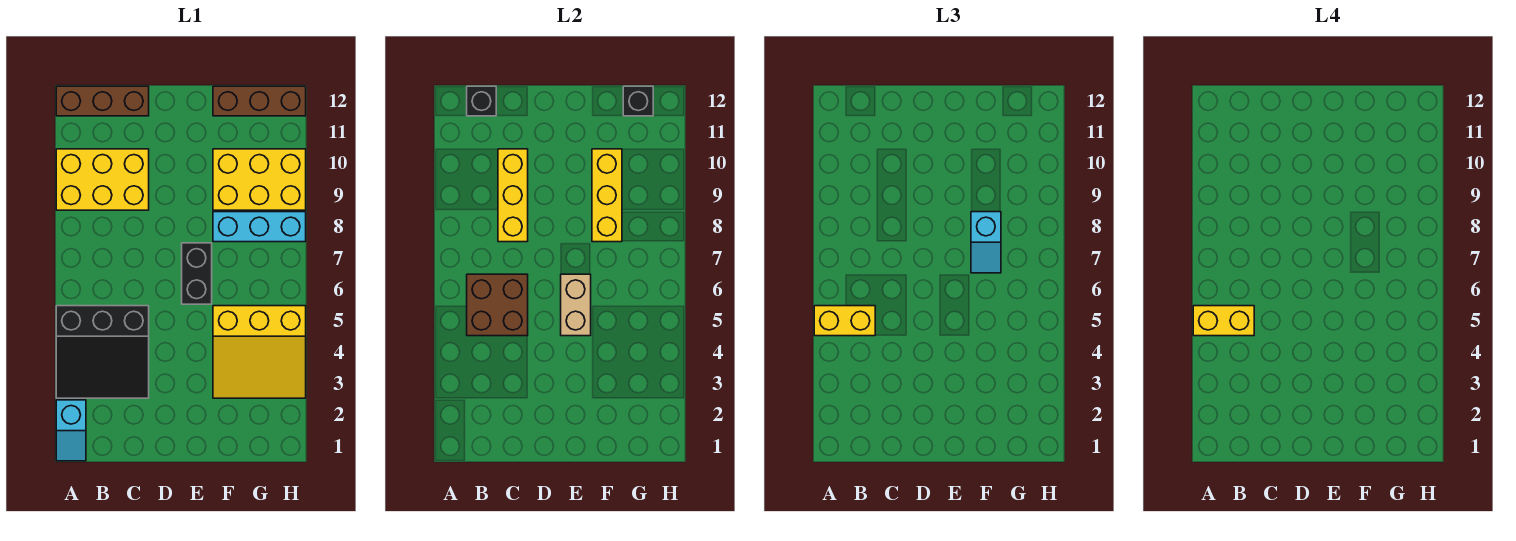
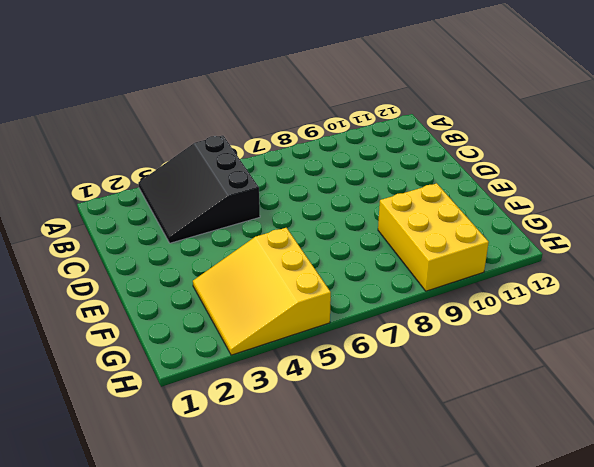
none -> cyan slope A1:A2 level 1 top 2
none -> yellow brick A9:C10 level 1
none -> brown brick A12:C12 level 1

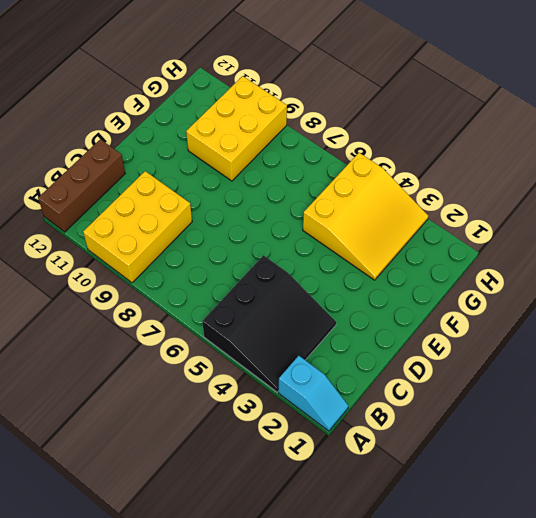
none -> black brick E6:E7 level 1
none -> cyan brick F8:H8 level 1
none -> brown brick F12:H12 level 1

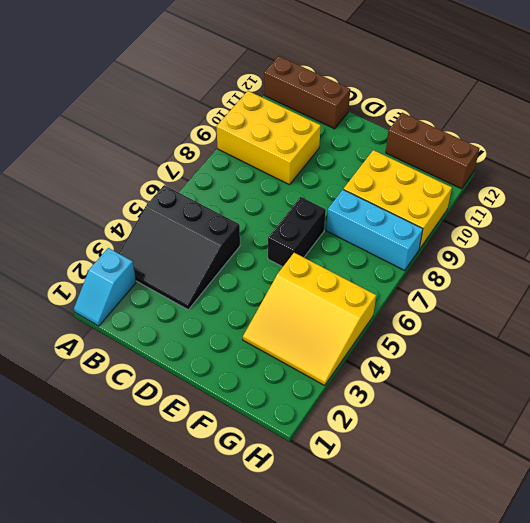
none -> brown brick B5:C6 level 2
none -> black brick B12 level 2
none -> yellow brick C8:C10 level 2

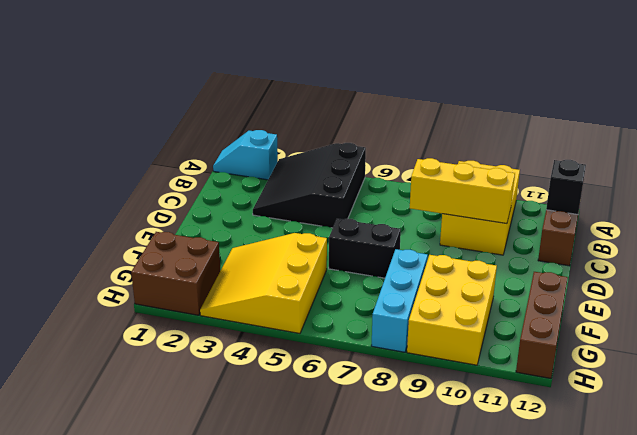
brown brick G1:H2 level 1 -> brown brick B5:C6 level 2
none -> tan brick E5:E6 level 2
none -> yellow brick F8:F10 level 2
none -> black brick G12 level 2

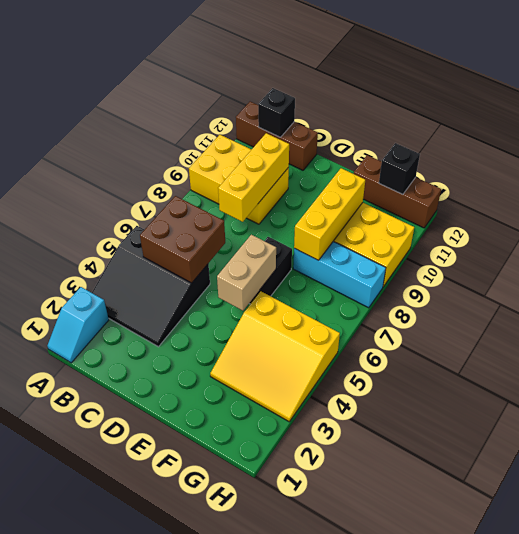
none -> yellow brick A5:B5 level 3
none -> cyan slope F7:F8 level 3 top 8
none -> yellow brick A5:B5 level 4

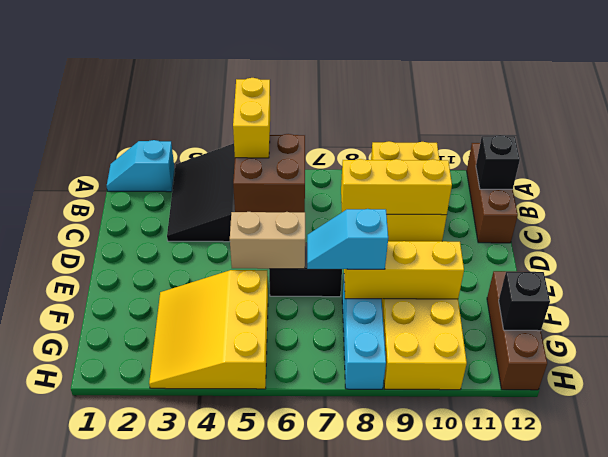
none -> yellow brick A5:B5 level 4

